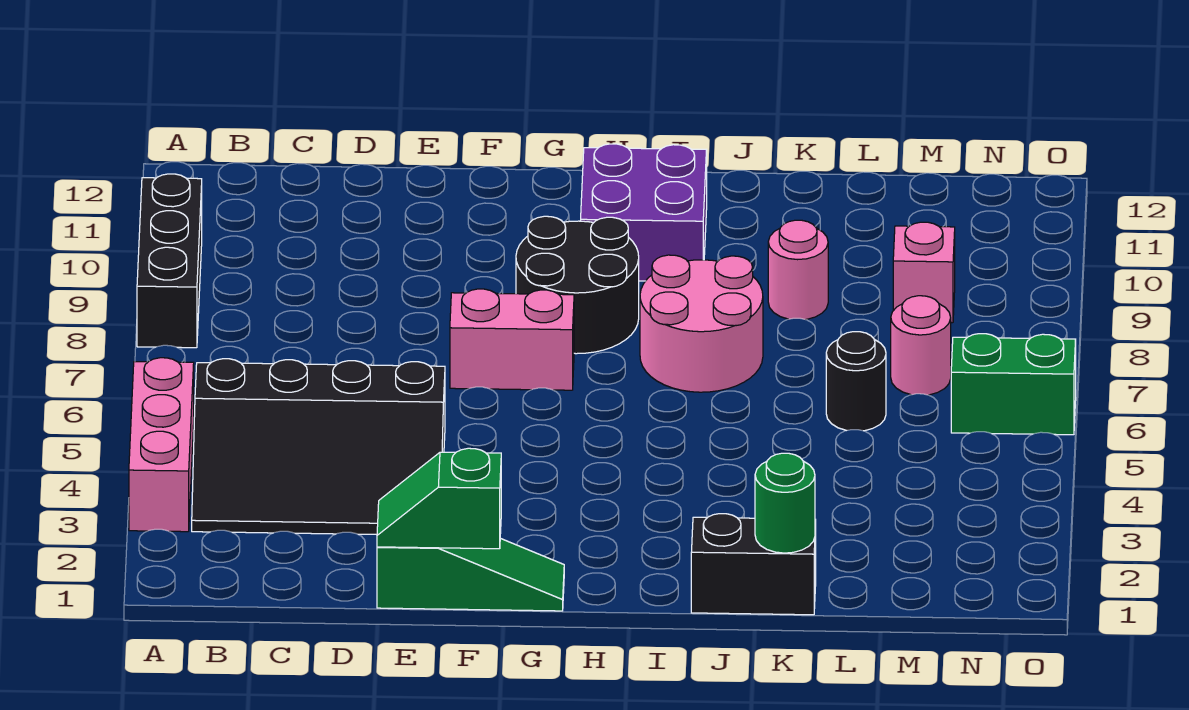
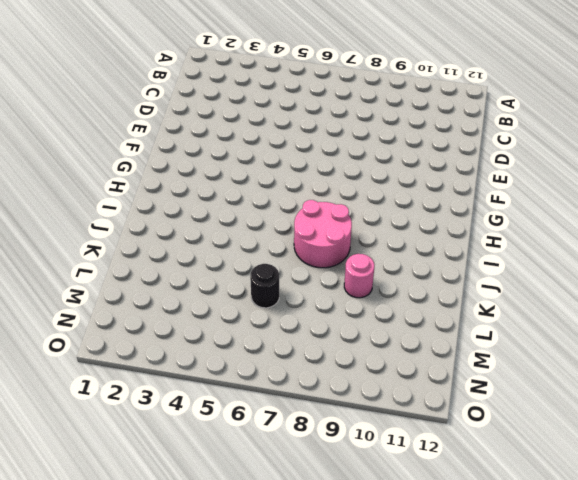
none -> pink brick A3:A5 level 1
none -> black brick A8:A10 level 1
none -> black slope B3:E5 level 1 top 5

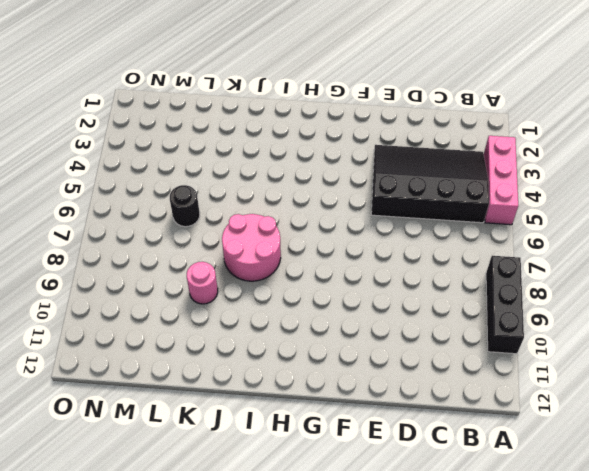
none -> green slope E1:G1 level 1 top E
none -> pink brick F7:G7 level 1
none -> black round brick G8:H9 level 1

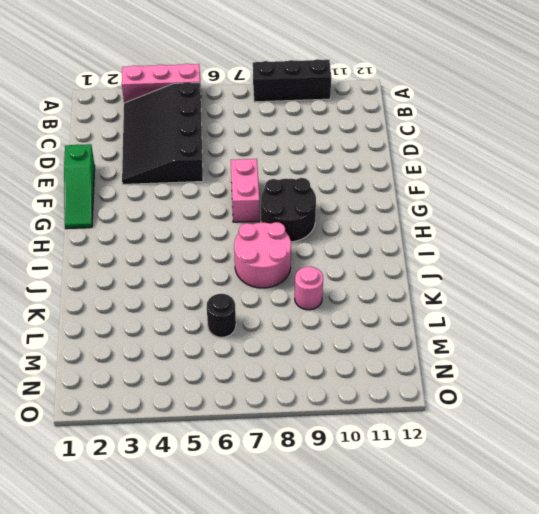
none -> purple brick H10:I11 level 1
none -> black brick J1:K1 level 1
none -> pink round brick M7 level 1

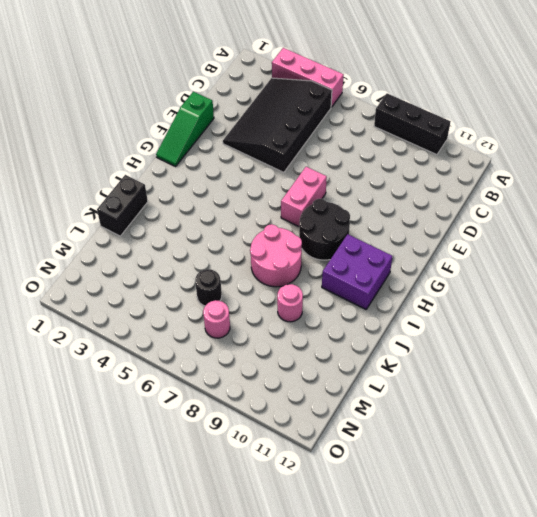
none -> pink brick M9 level 1
none -> green brick N6:O6 level 1
none -> green slope E1:F1 level 2 top F

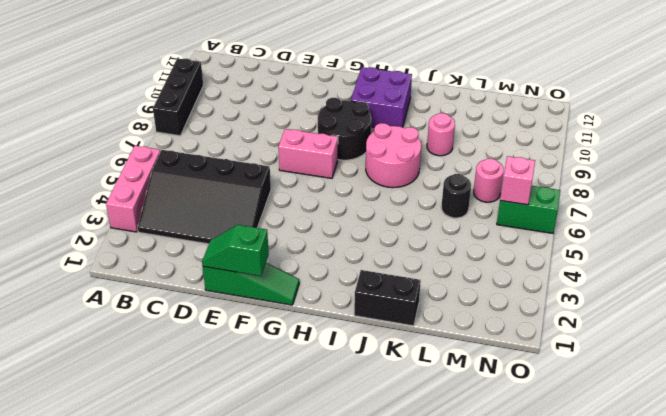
pink brick N6 level 2 -> pink brick M9 level 1
none -> green round brick K1 level 2

